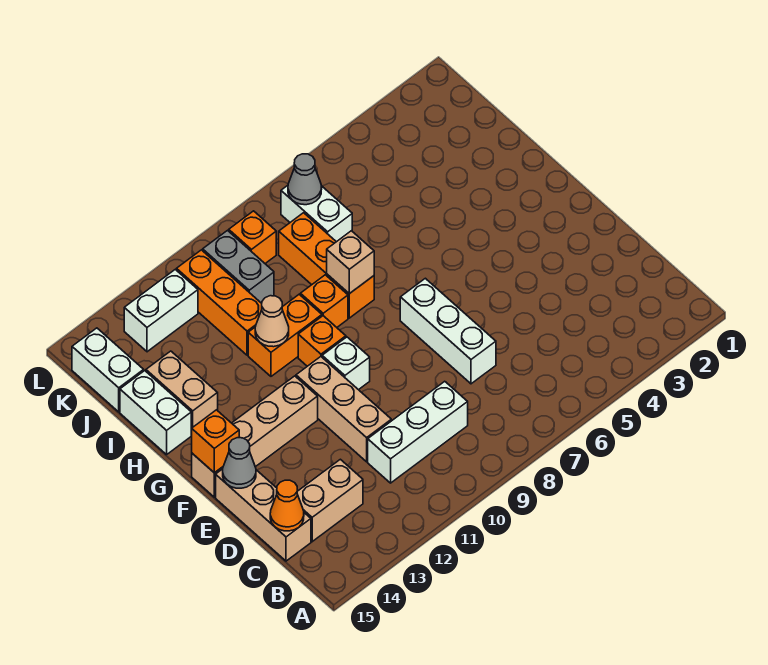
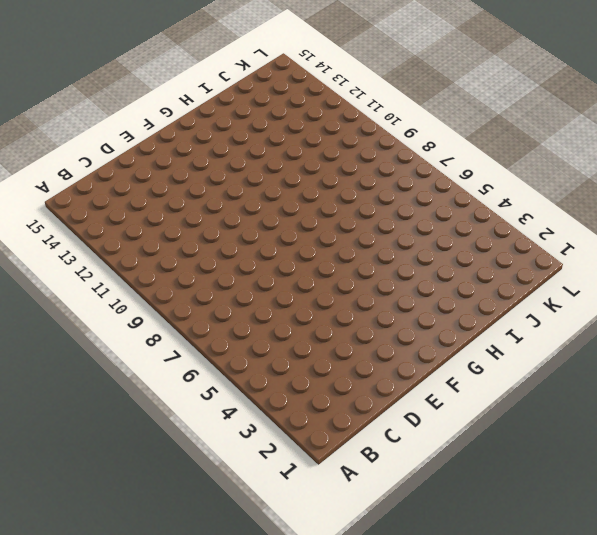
none -> white brick C9:C11 level 1
none -> tan brick C13:C14 level 1
none -> tan brick C15:E15 level 1

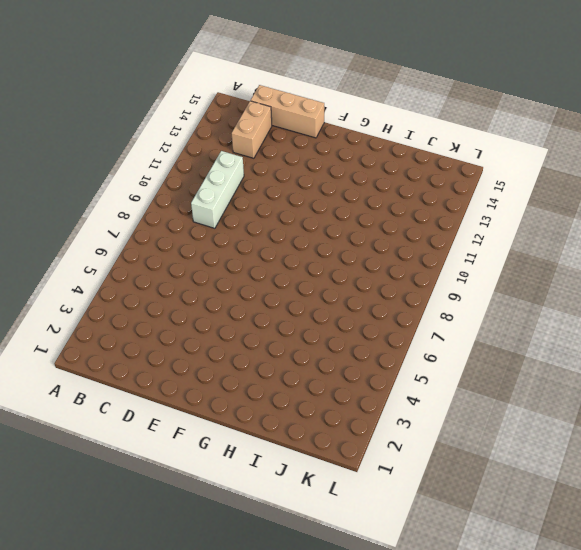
none -> white brick D7:F7 level 1
none -> tan brick D11:F11 level 1
none -> white brick F10 level 1

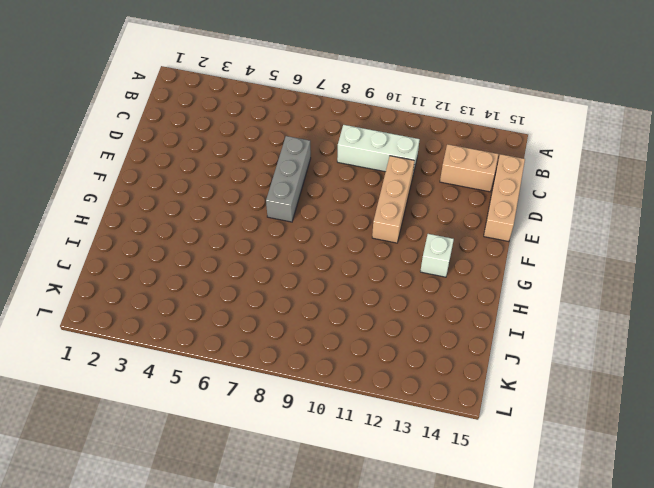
grey brick D7:F7 level 1 -> white brick D7:F7 level 1
white brick G13 level 1 -> white brick F10 level 1
none -> tan brick F12:F15 level 1
none -> orange brick G10 level 1
none -> orange brick H8:J8 level 1

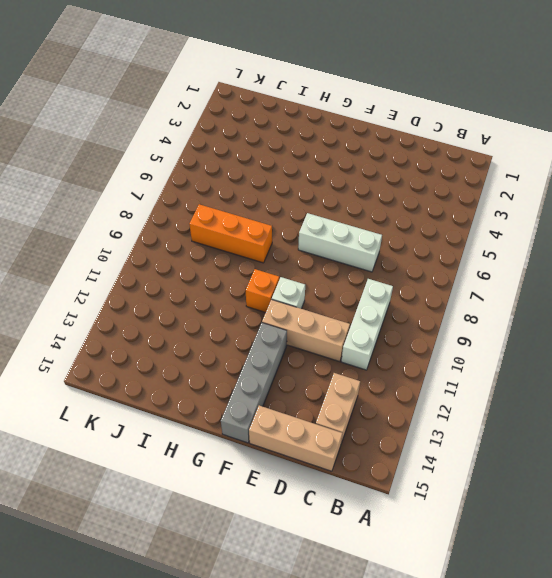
grey brick F12:F15 level 1 -> tan brick F12:F15 level 1
none -> orange brick H9 level 1
none -> orange brick H10:H11 level 1
none -> tan brick H14:I14 level 1

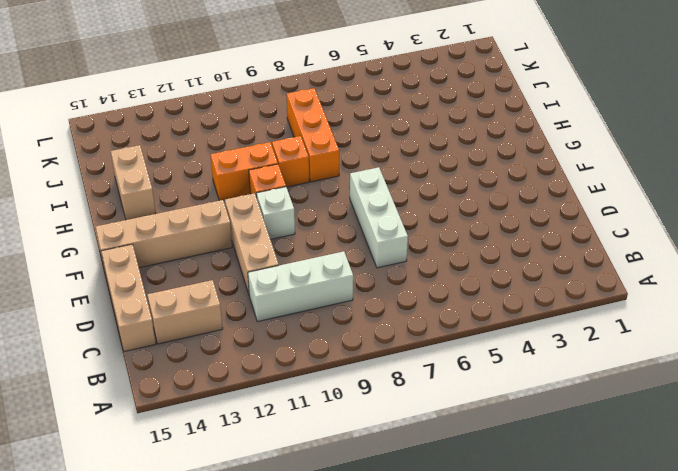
none -> white brick H15:I15 level 1
none -> orange brick I11:K11 level 1
none -> white brick J7:K7 level 1

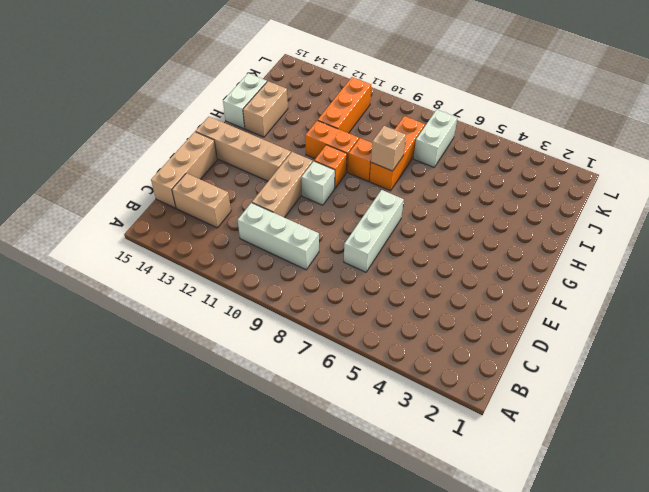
none -> grey brick J10:K10 level 1
none -> white brick J15:K15 level 1
none -> orange brick K9 level 1

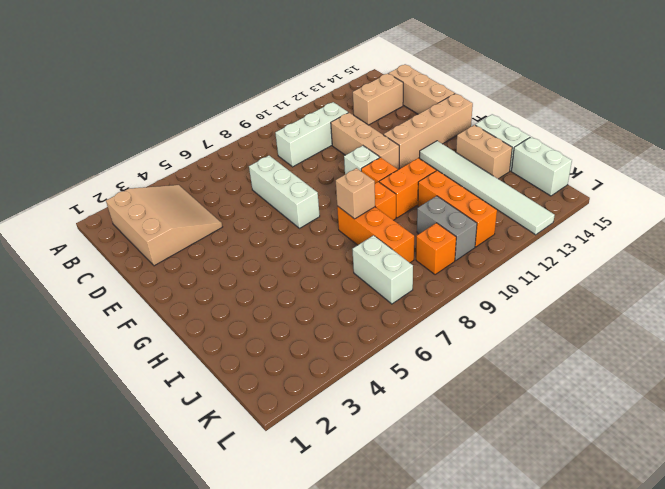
tan slope B2:D4 level 1 top 2 -> none
white tile G13:L13 level 1 -> white brick K12:K13 level 1
none -> orange cone C15 level 2
none -> grey cone E15 level 2
none -> orange brick F15 level 2

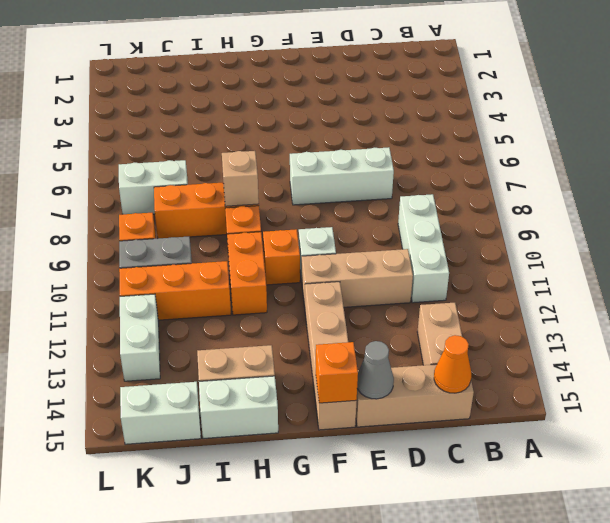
none -> tan cone H11 level 2
none -> grey cone K7 level 2

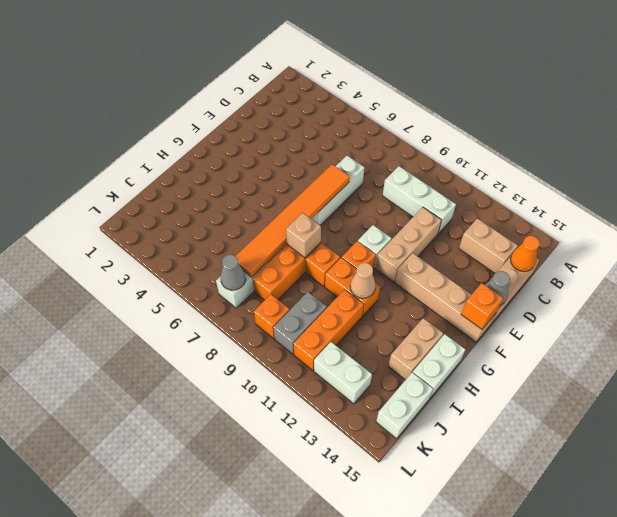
orange tile E7:J7 level 2 -> none

